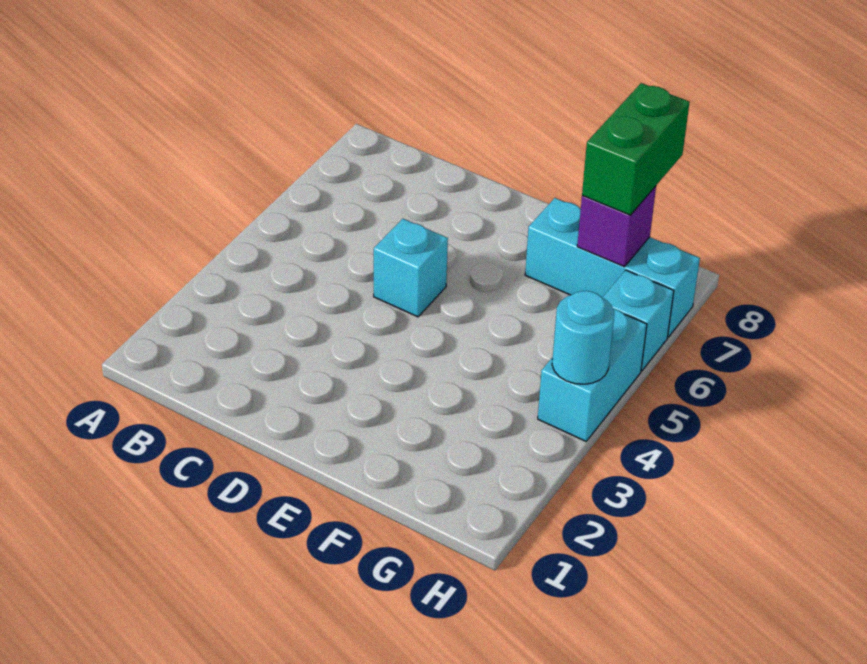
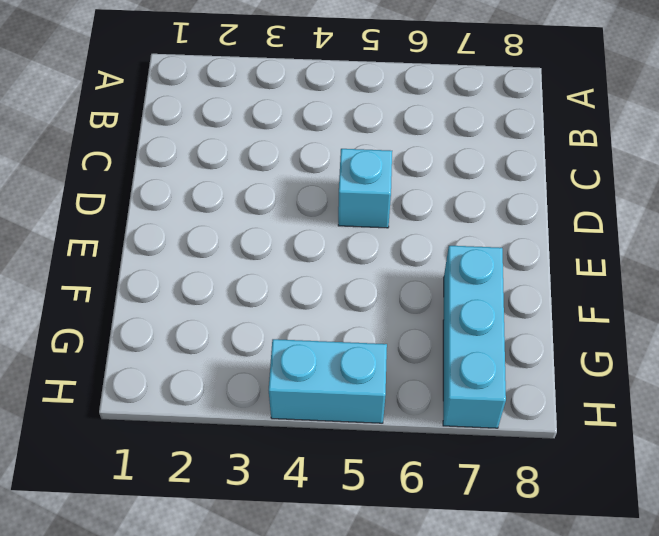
none -> cyan brick H6 level 1
none -> purple brick G7 level 2

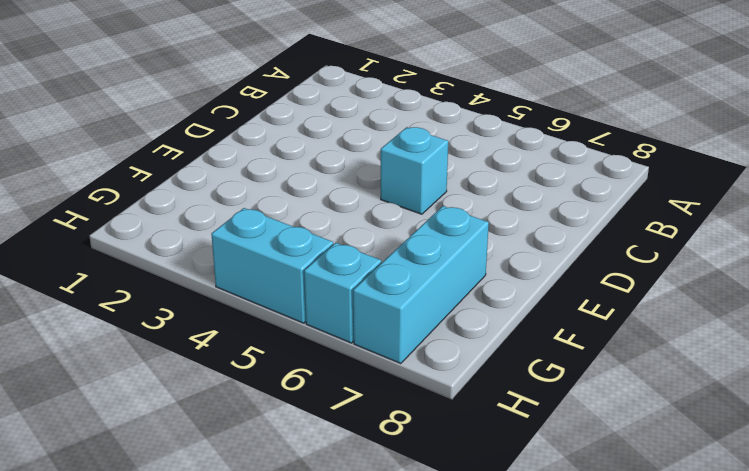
none -> purple brick G7 level 2
none -> cyan round brick H4 level 2

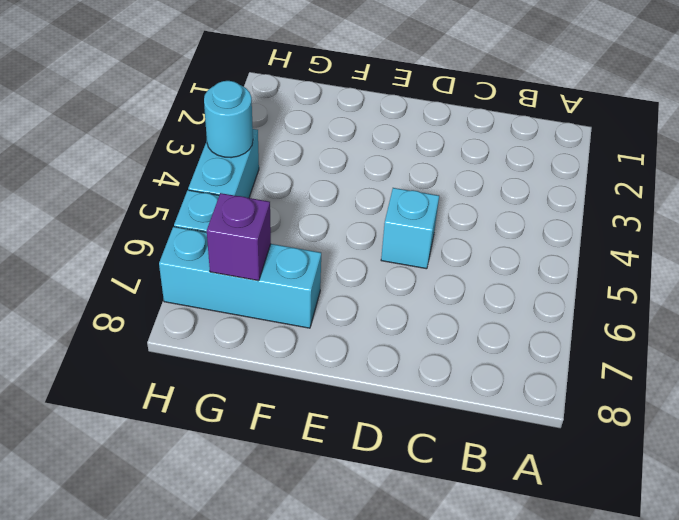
none -> green brick G7:G8 level 3

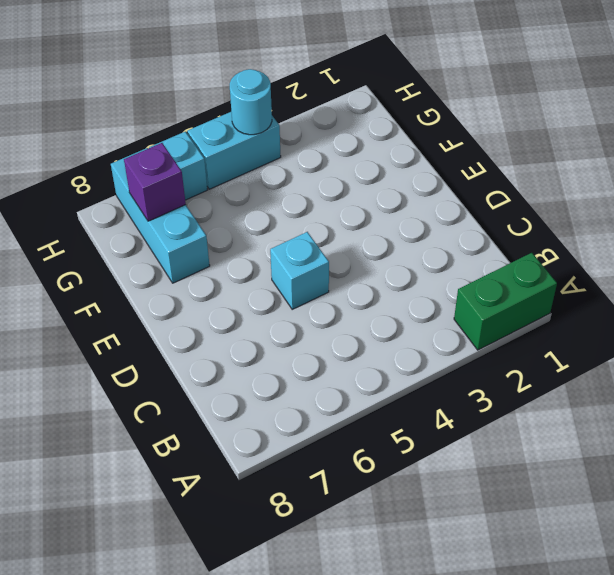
green brick A1:A2 level 1 -> green brick G7:G8 level 3

